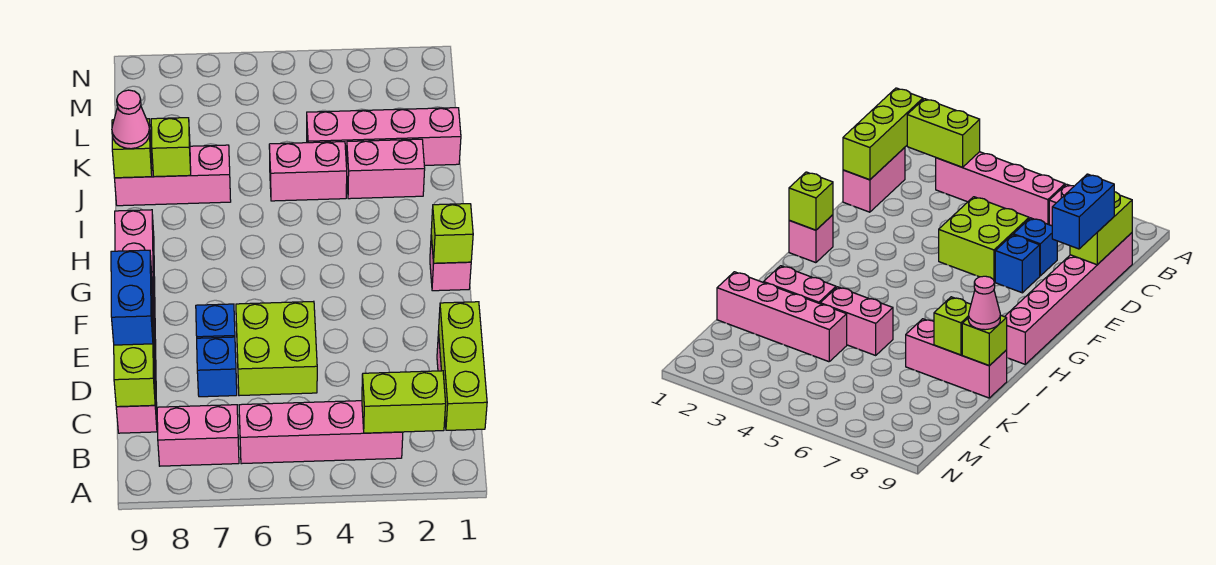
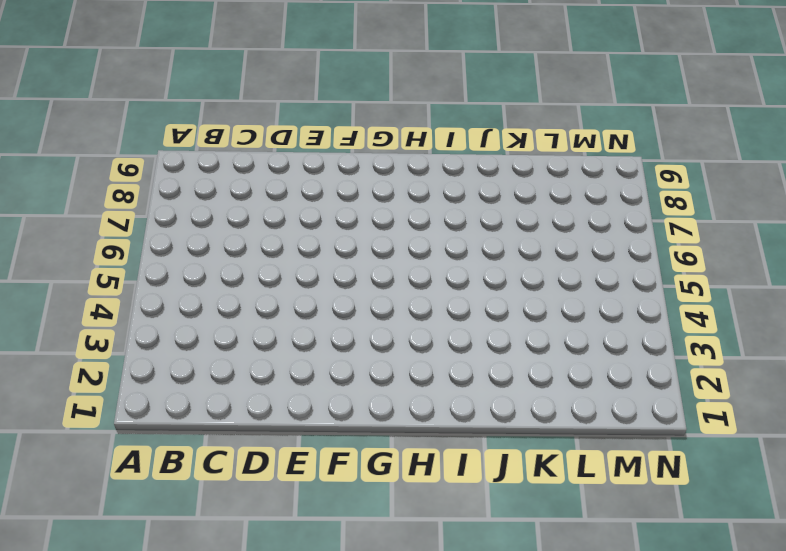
none -> pink brick B3:B6 level 1
none -> pink brick B7:B8 level 1
none -> pink brick C1:D1 level 1

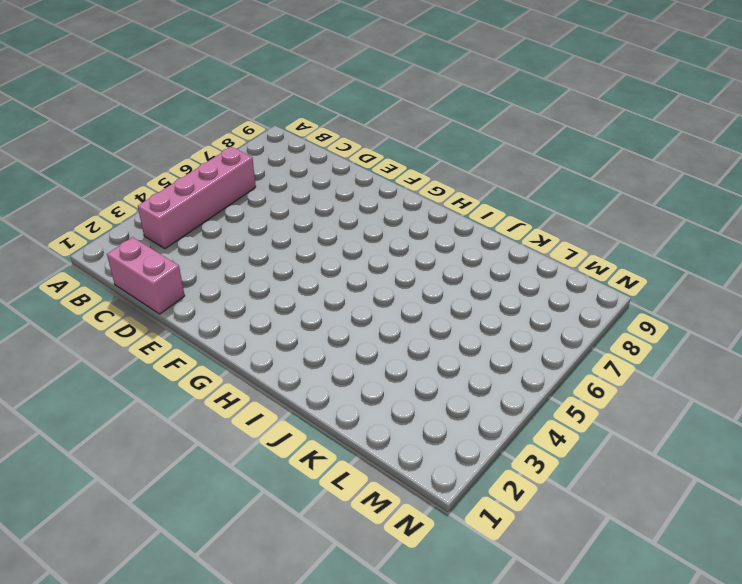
none -> pink brick B7:B8 level 1
none -> pink brick C9:H9 level 1
none -> lime brick D5:E6 level 1

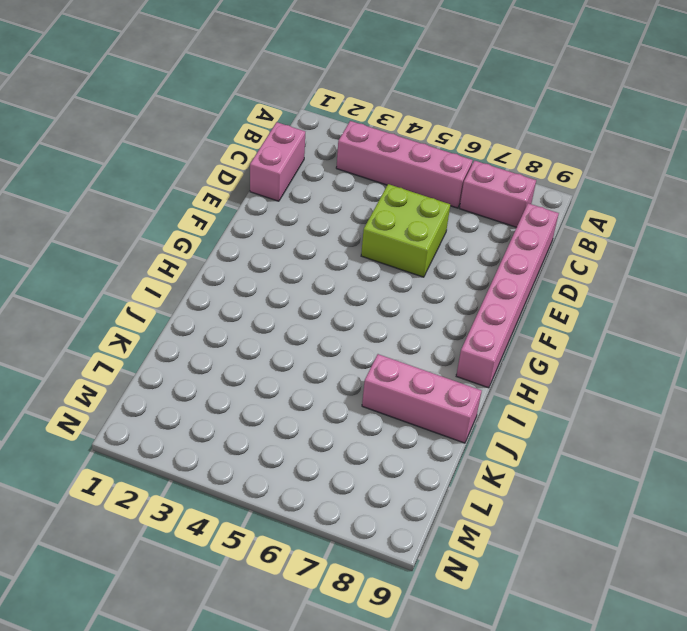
none -> blue brick D7 level 1
none -> blue brick E7 level 1
none -> pink brick G1 level 1

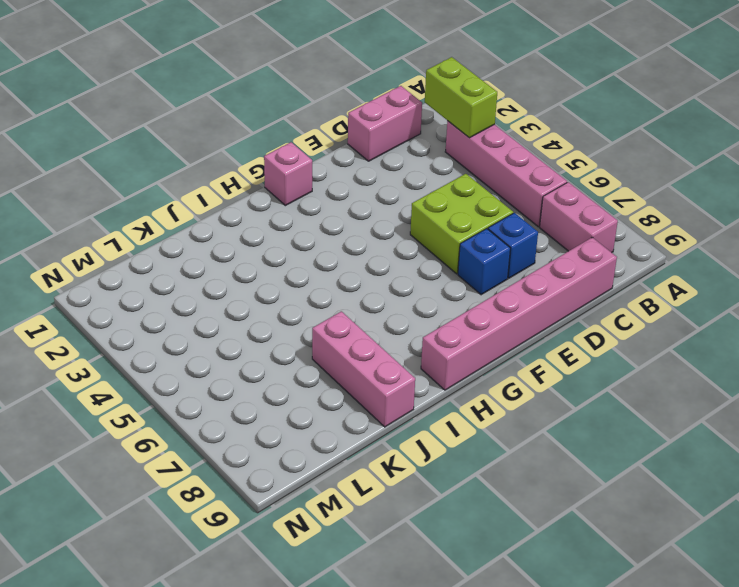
none -> pink brick J2:J3 level 1
none -> pink brick J4:J5 level 1
none -> pink brick K1:K4 level 1

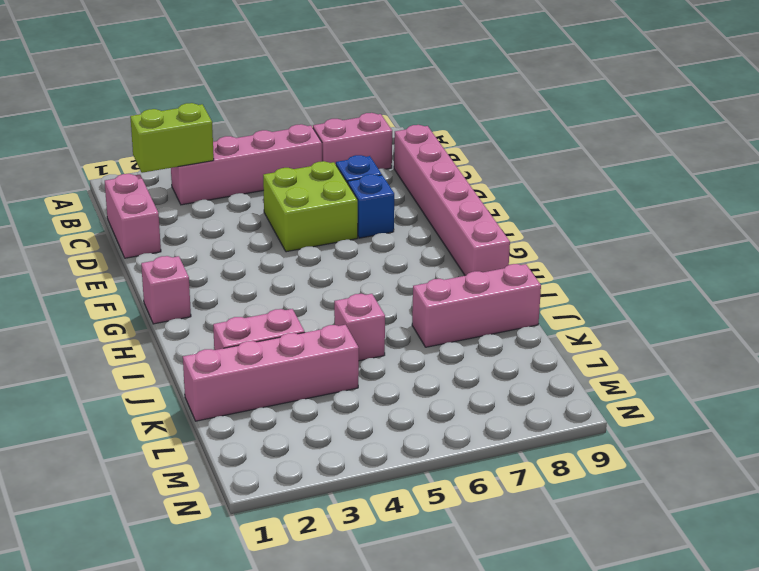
pink brick J5 level 1 -> pink brick J4:J5 level 1
none -> lime brick B1:D1 level 2
none -> lime brick C9:D9 level 2
none -> lime brick G1 level 2

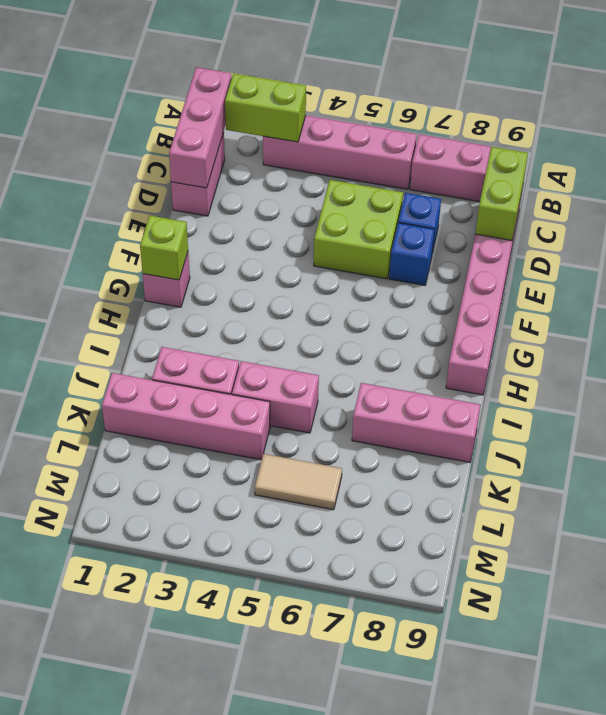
pink brick B1:D1 level 2 -> lime brick B1:D1 level 2
tan tile L5:L6 level 1 -> none
none -> lime brick J8 level 2
none -> lime brick J9 level 2
none -> blue brick D9:E9 level 3

